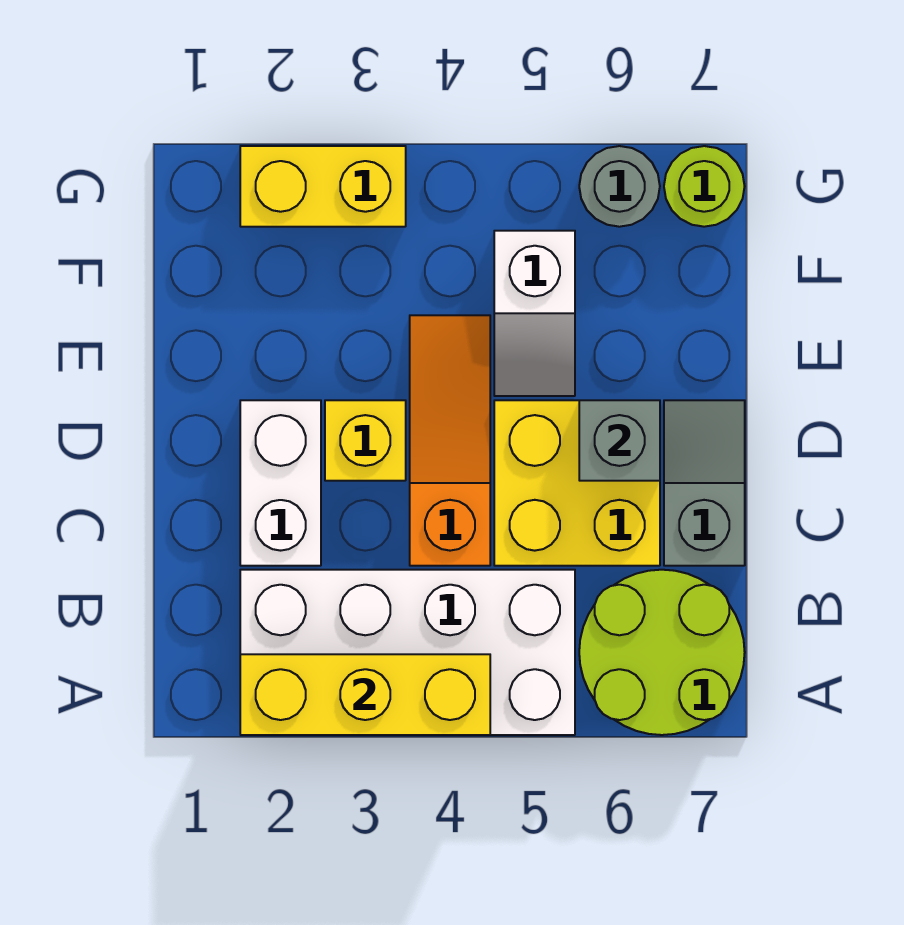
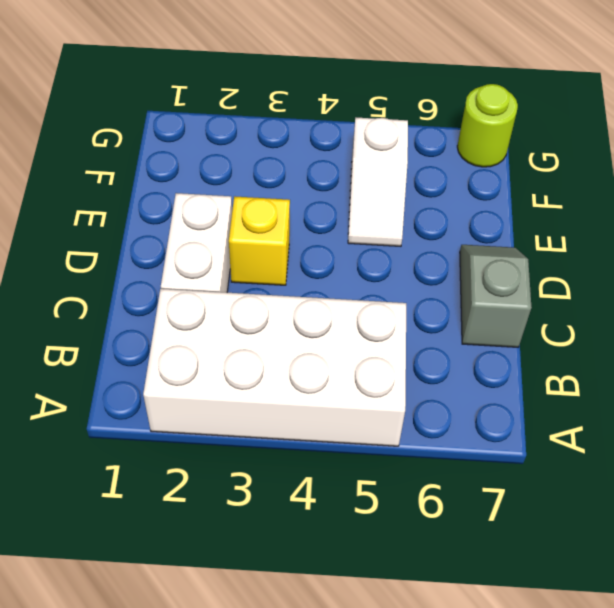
none -> lime round brick A6:B7 level 1
none -> orange slope C4:E4 level 1 top C
none -> yellow brick C5:D6 level 1

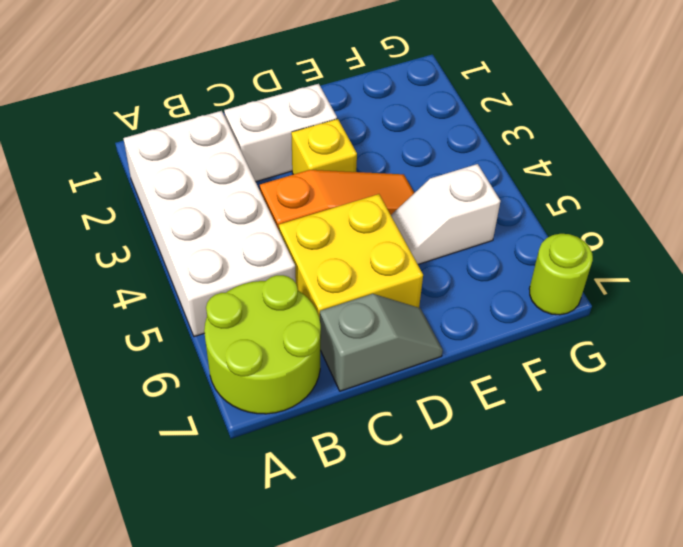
none -> yellow brick G2:G3 level 1
none -> grey round brick G6 level 1
none -> yellow brick A2:A4 level 2

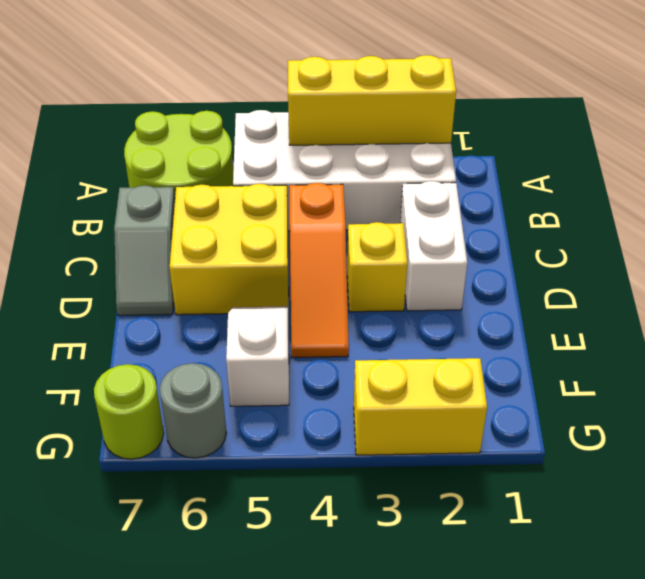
none -> grey brick D6 level 2

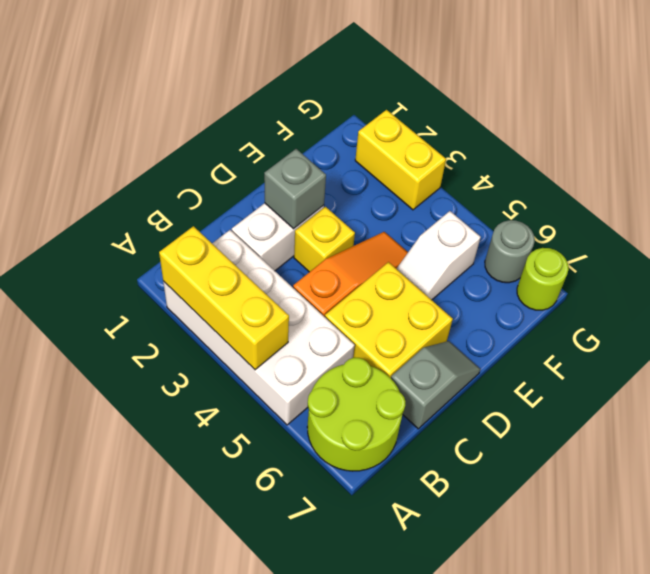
grey brick D2 level 2 -> grey brick D6 level 2

